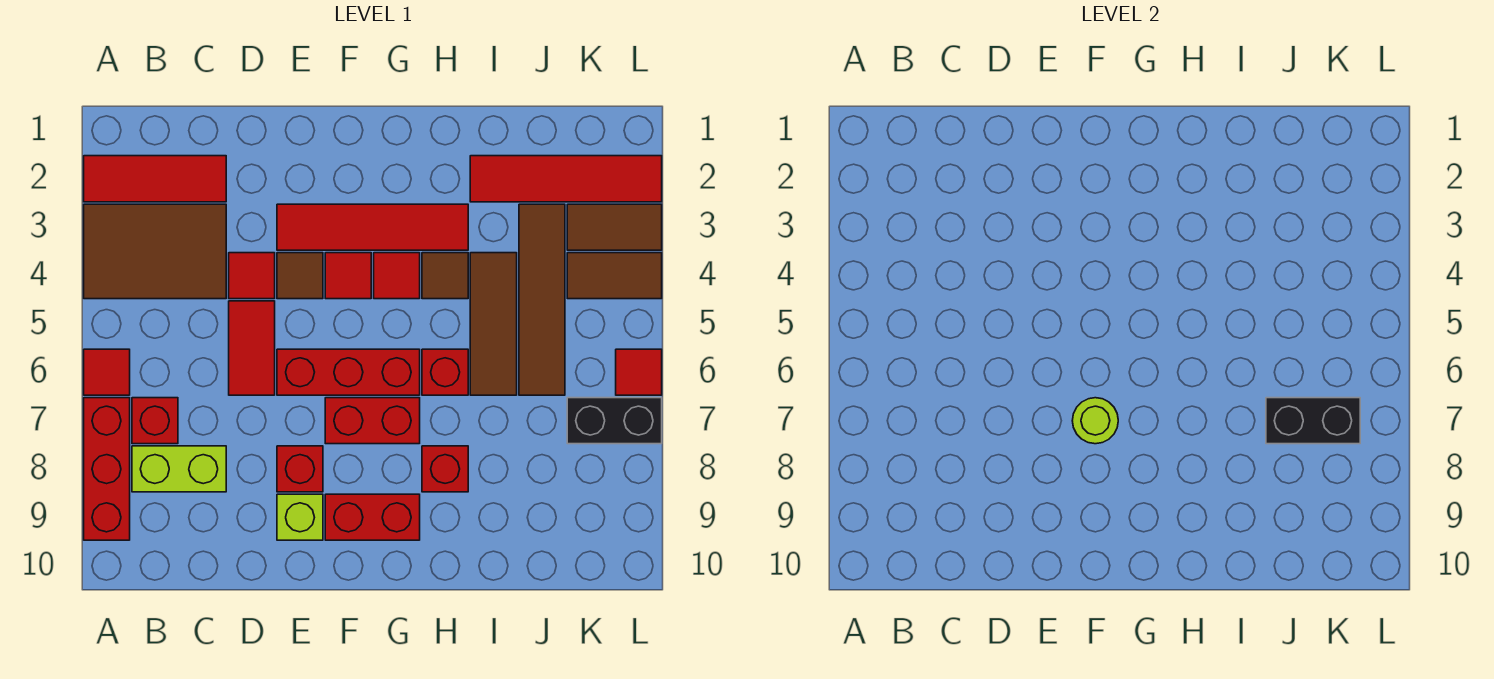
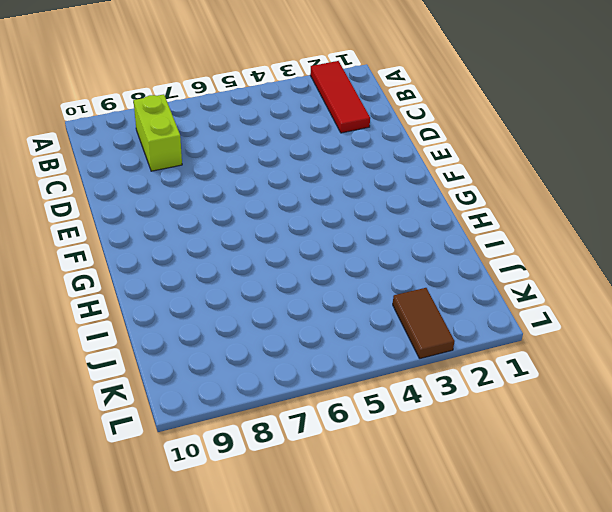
none -> brown tile A3:C4 level 1
none -> red tile A6 level 1
none -> red brick A7:A9 level 1

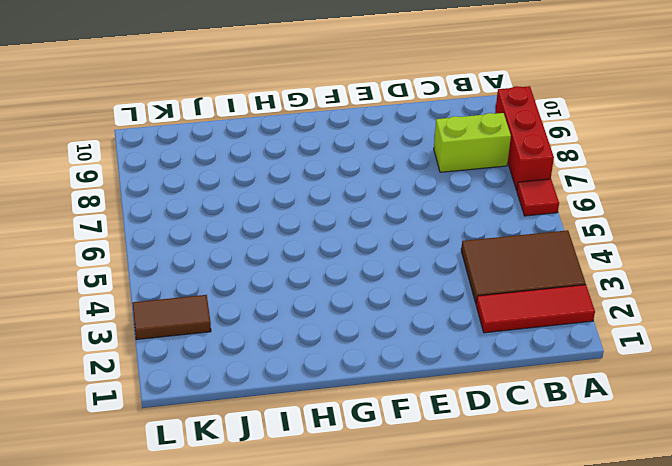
none -> red brick B7 level 1
none -> red tile D4 level 1
none -> red tile D5:D6 level 1

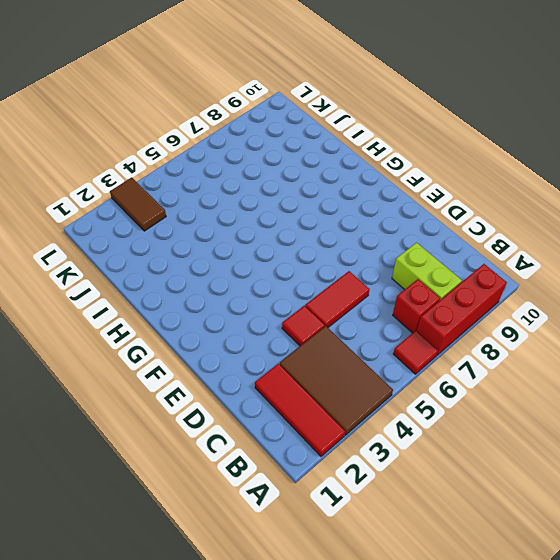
none -> red tile E3:H3 level 1
none -> brown tile E4 level 1
none -> red brick E6:G6 level 1

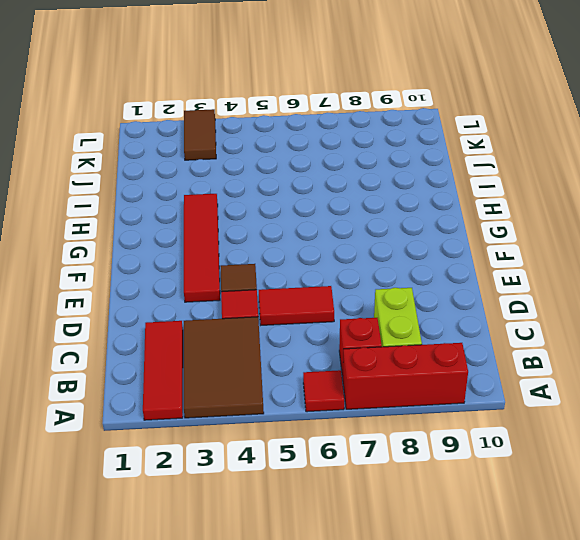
none -> red brick E6:G6 level 1
none -> red brick E8 level 1
none -> lime brick E9 level 1

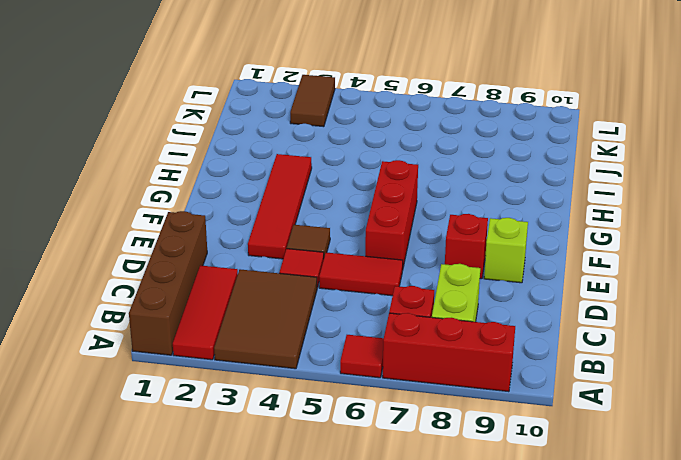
brown brick A1:D1 level 1 -> none
none -> red tile F4 level 1
none -> red brick F7:G7 level 1
none -> red brick F9:G9 level 1

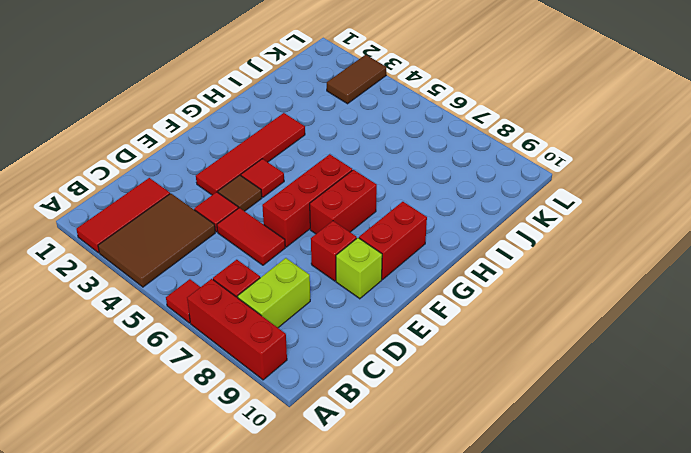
none -> red tile G4 level 1
none -> brown tile H4 level 1
none -> red brick H6 level 1

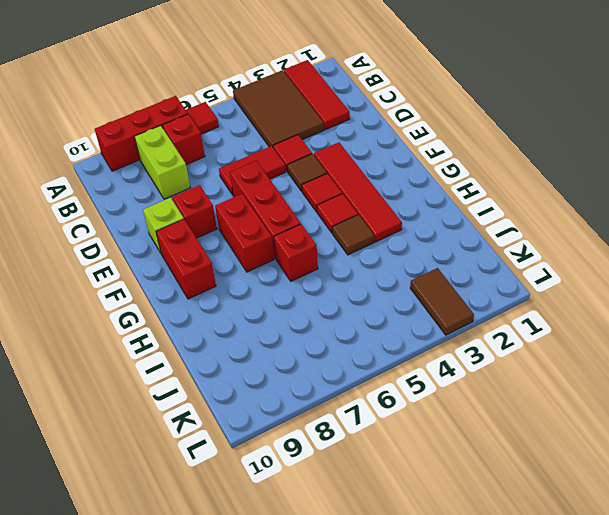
none -> red brick H8 level 1
none -> red tile I2:L2 level 1
none -> brown tile I4:I6 level 1

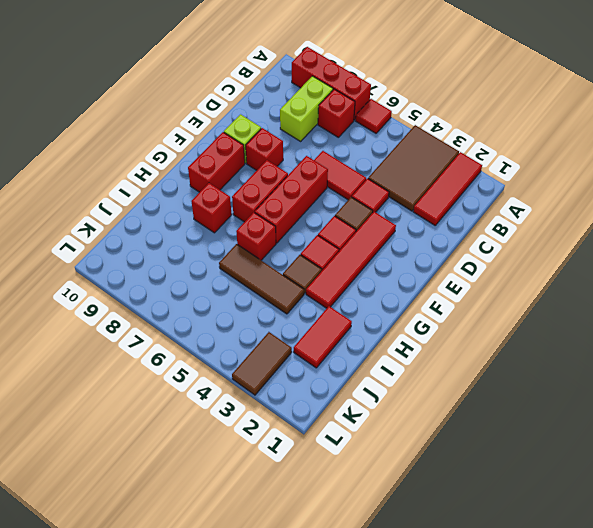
red tile I2:J2 level 1 -> red tile I2:L2 level 1
none -> brown tile J3:J6 level 1
none -> brown tile K4:L4 level 1
none -> black brick K7:L7 level 1

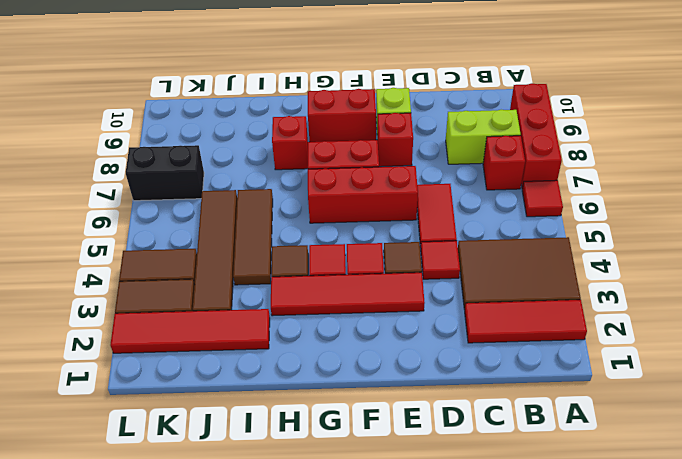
none -> red brick H6 level 1
none -> red tile L6 level 1
none -> lime round brick F7 level 2

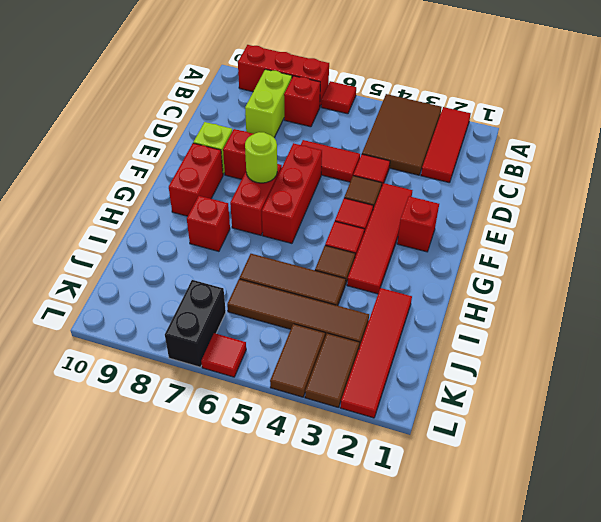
red brick F2 level 1 -> red brick H6 level 1
none -> black brick J7:K7 level 2

